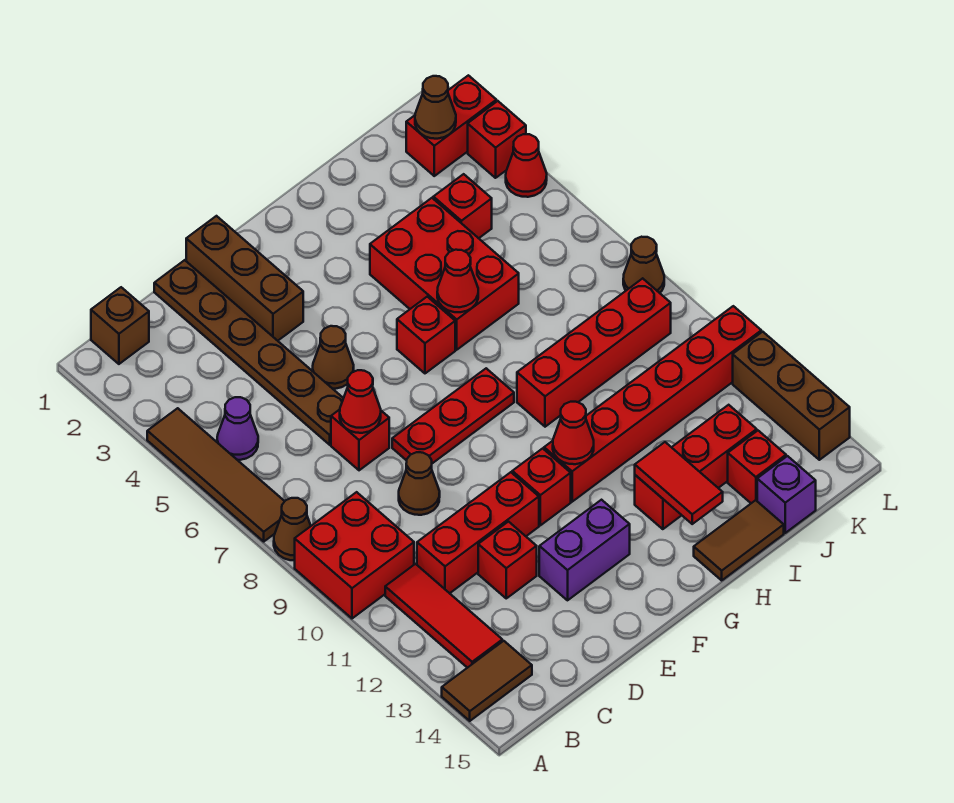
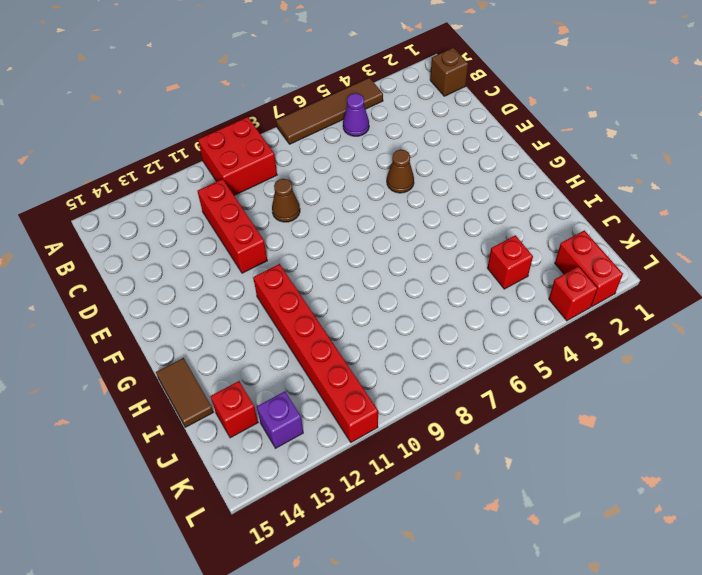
purple brick K13 level 1 -> purple brick J15 level 1
none -> brown cone A8 level 1
none -> brown tile A14:B14 level 1
none -> red tile B11:B13 level 1
none -> brown plate D1:D6 level 1

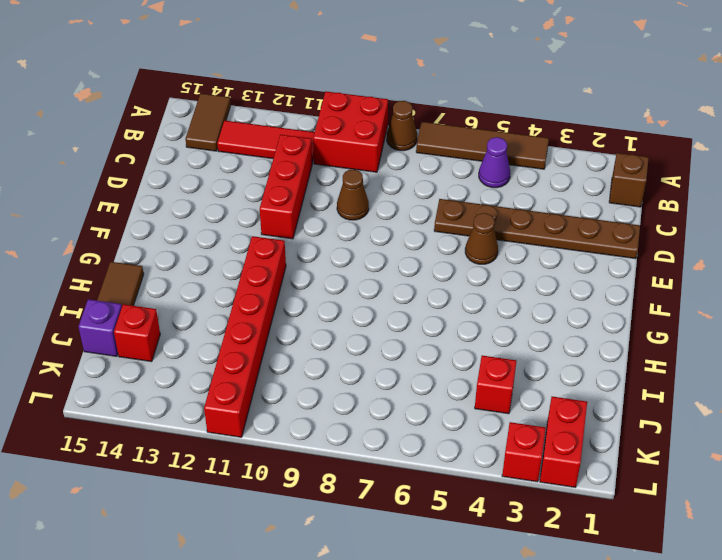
none -> red brick D7 level 1
none -> red brick D12 level 1
none -> brown brick E1:E3 level 1
none -> red plate E8:G8 level 1

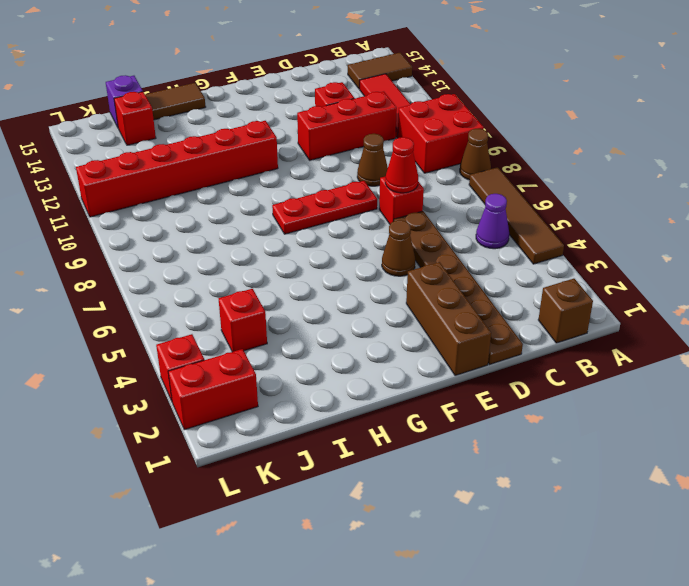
none -> purple brick E13:F13 level 1
none -> red brick F11 level 1
none -> red brick G6 level 1
none -> red brick H4:I6 level 1

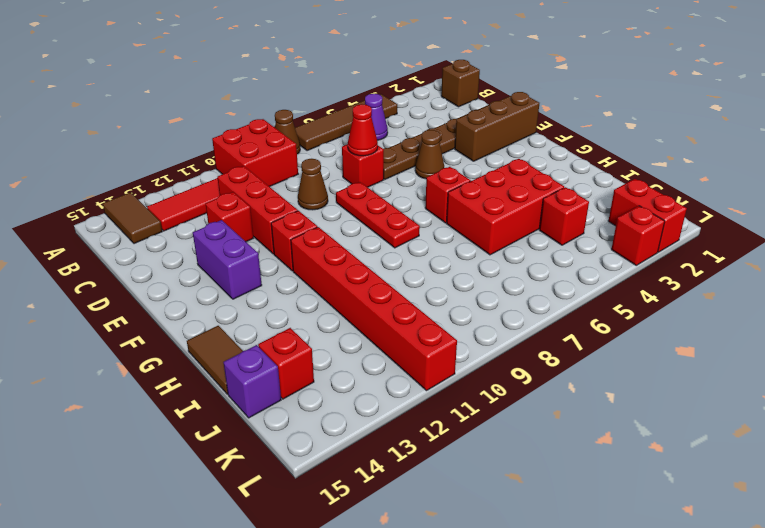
none -> red brick H9:K9 level 1
none -> red brick H13:J13 level 1
none -> red cone L4 level 1
none -> brown cone L8 level 1

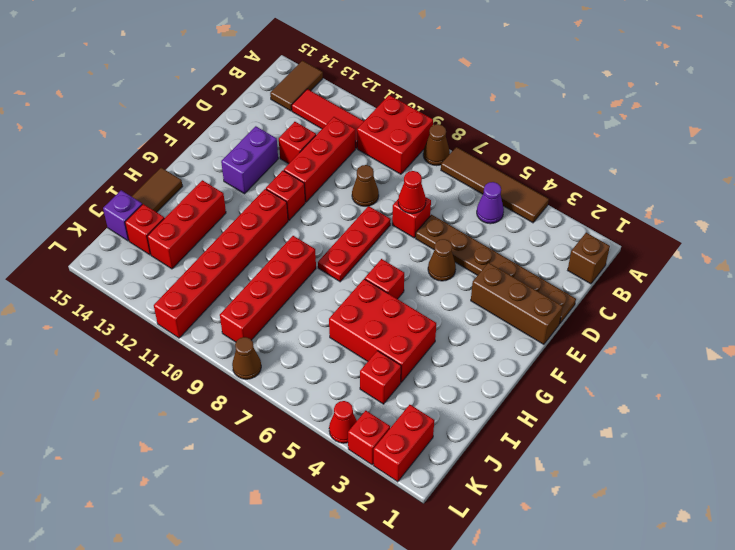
none -> brown brick L12:L14 level 1
none -> red cone G11 level 2
none -> red cone H6 level 2
none -> red tile H13:H14 level 2

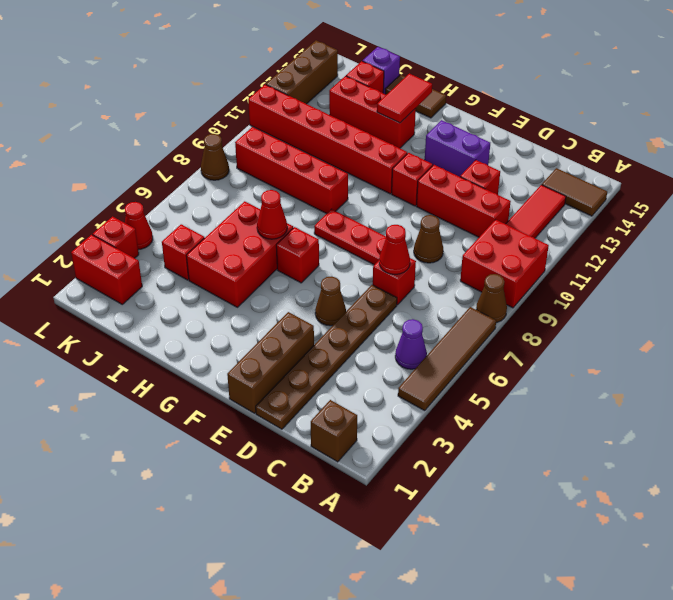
none -> red cone G11 level 2
none -> brown cone K2 level 2

